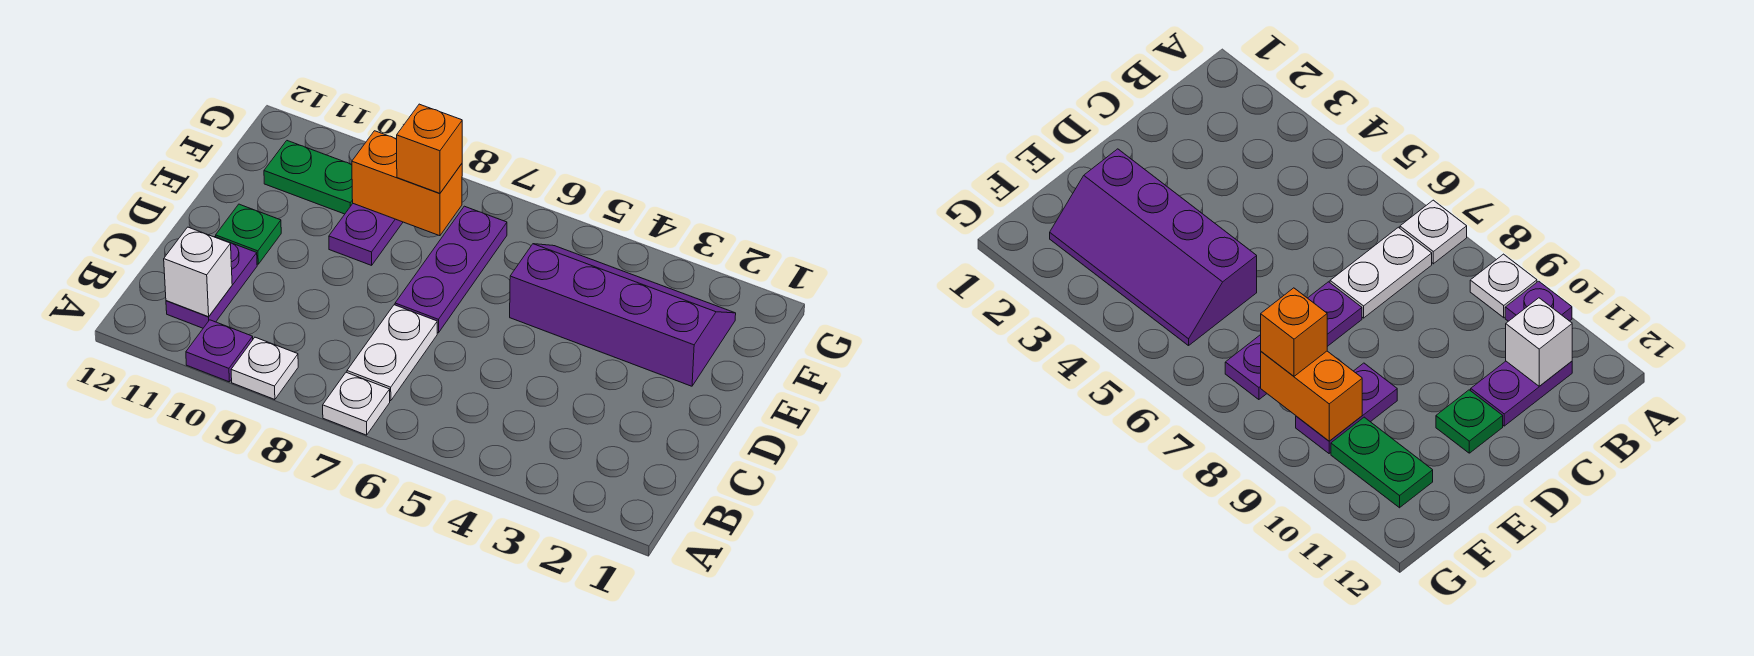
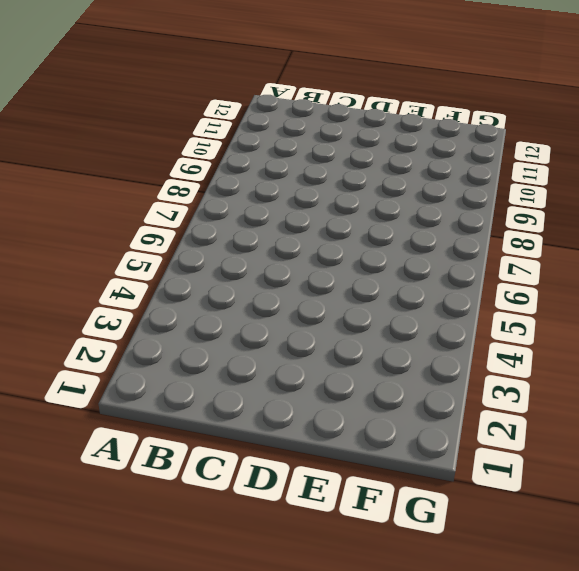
none -> white plate A7 level 1
none -> white plate A9 level 1
none -> purple plate A10 level 1

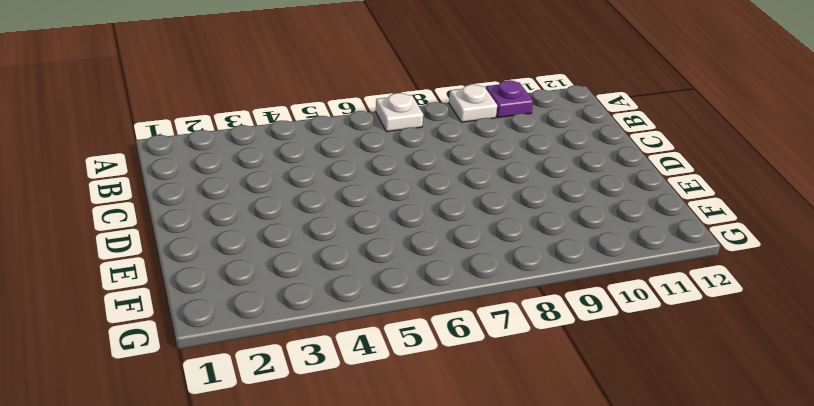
none -> white plate B7:C7 level 1
none -> purple plate B11:C11 level 1
none -> purple plate D7:F7 level 1

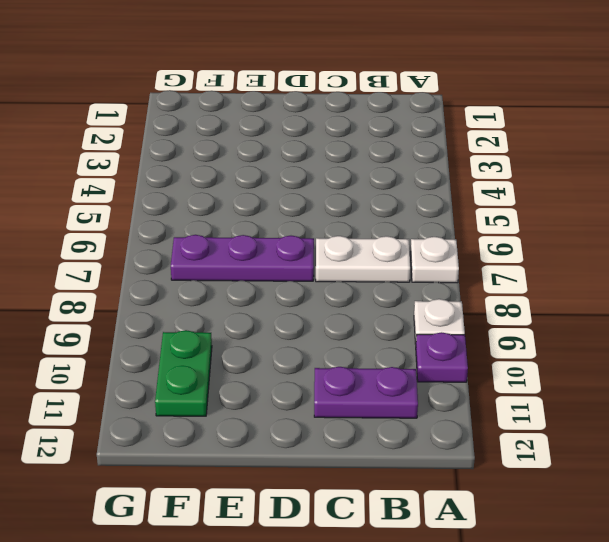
none -> green plate D11 level 1
none -> purple slope E2:F5 level 1 top E
none -> purple plate E9:F9 level 1

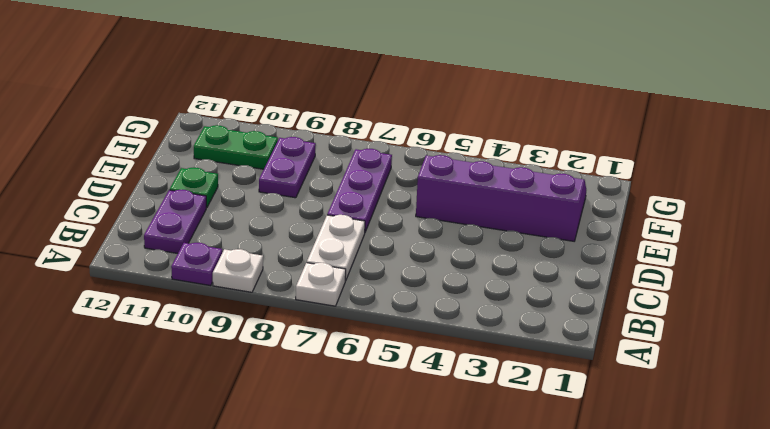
none -> white brick B11 level 2
none -> orange brick F8:F9 level 2
none -> orange brick F8 level 3

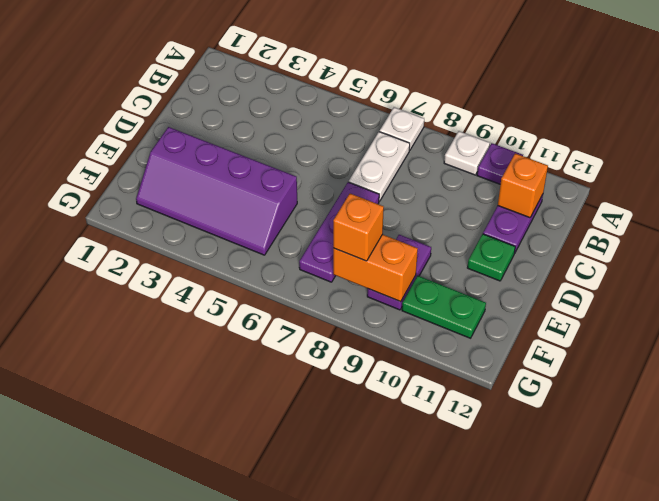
orange brick B11 level 2 -> white brick B11 level 2

